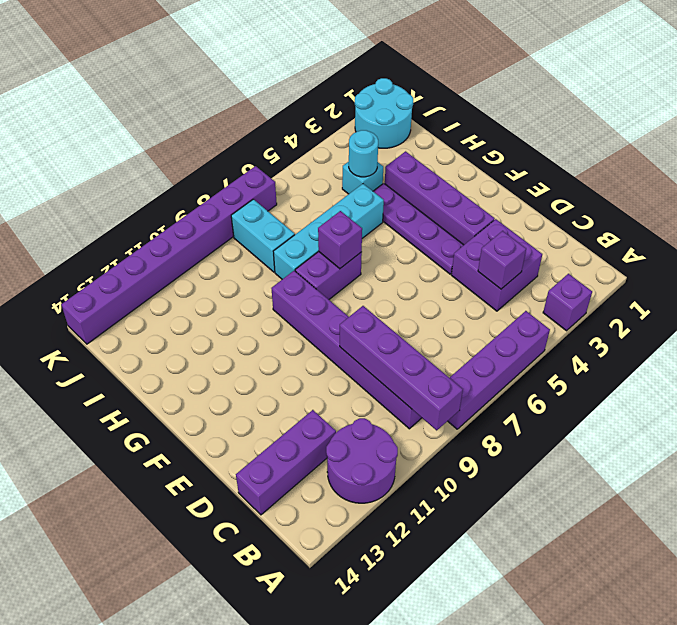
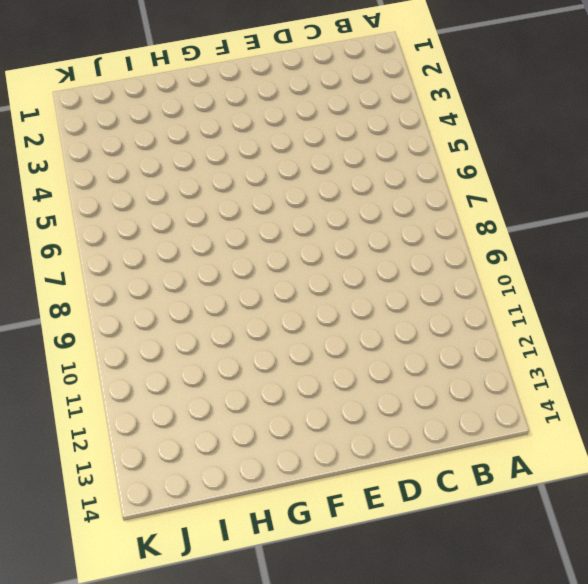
none -> purple brick A3 level 1
none -> purple brick A5:A8 level 1
none -> purple round brick A11:B12 level 1

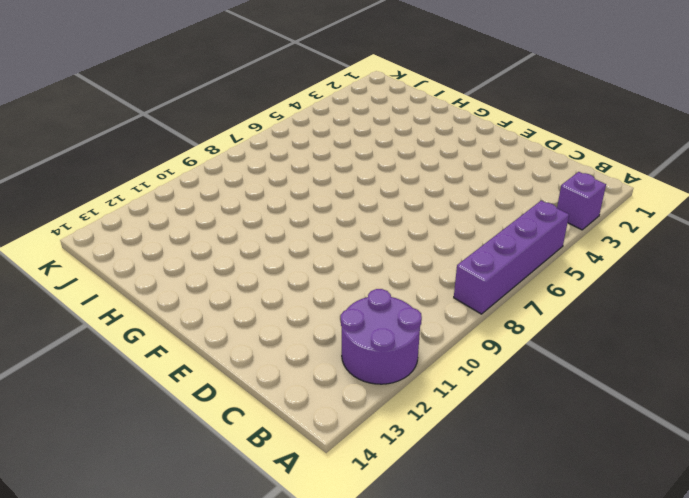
none -> purple brick B9:G9 level 1
none -> purple brick C3:D4 level 1
none -> purple brick C12:C14 level 1

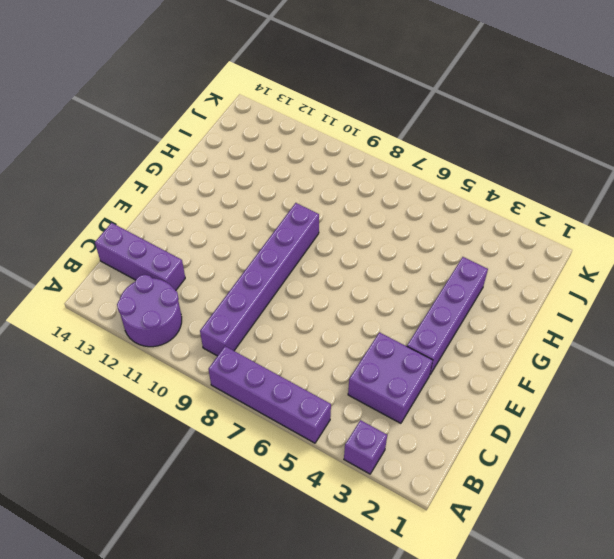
none -> purple plate E4:H4 level 1
none -> purple brick G7:G8 level 1
none -> cyan brick H5:H8 level 1

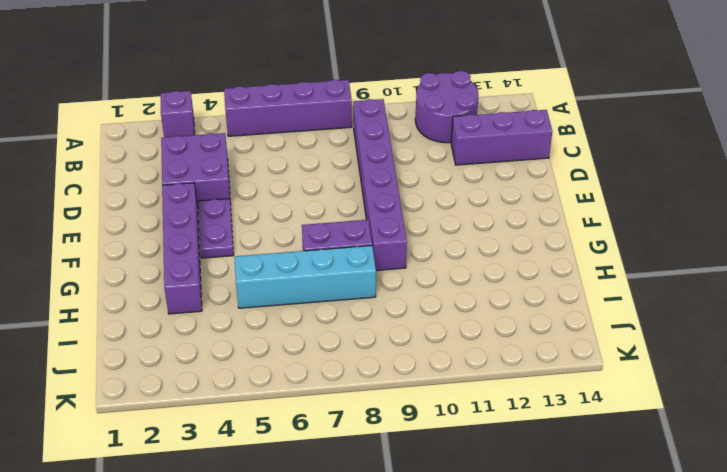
purple plate E4:F4 level 1 -> purple plate E4:H4 level 1
none -> cyan brick I4 level 1
none -> cyan brick I8:J8 level 1
none -> cyan round brick J1:K2 level 1

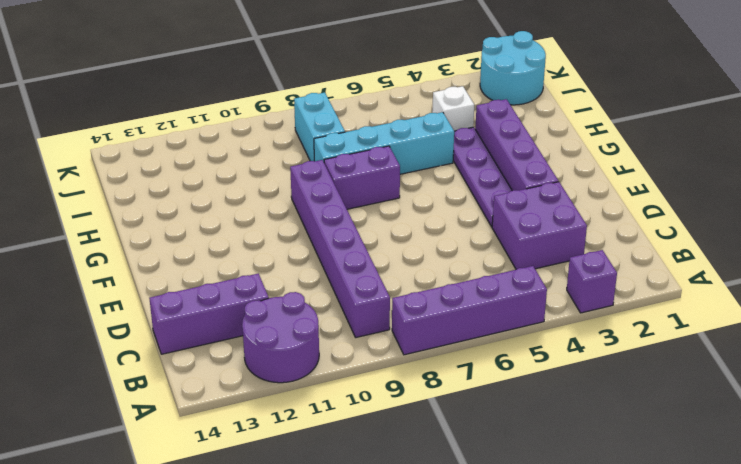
white brick I4 level 1 -> cyan brick I4 level 1
none -> purple brick K7:K14 level 1
none -> purple brick A9:D9 level 2
none -> purple brick C4 level 2

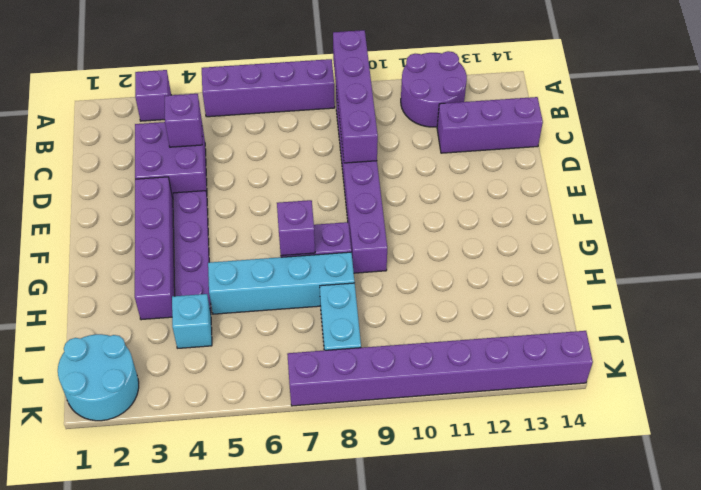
none -> cyan round brick I4 level 2

